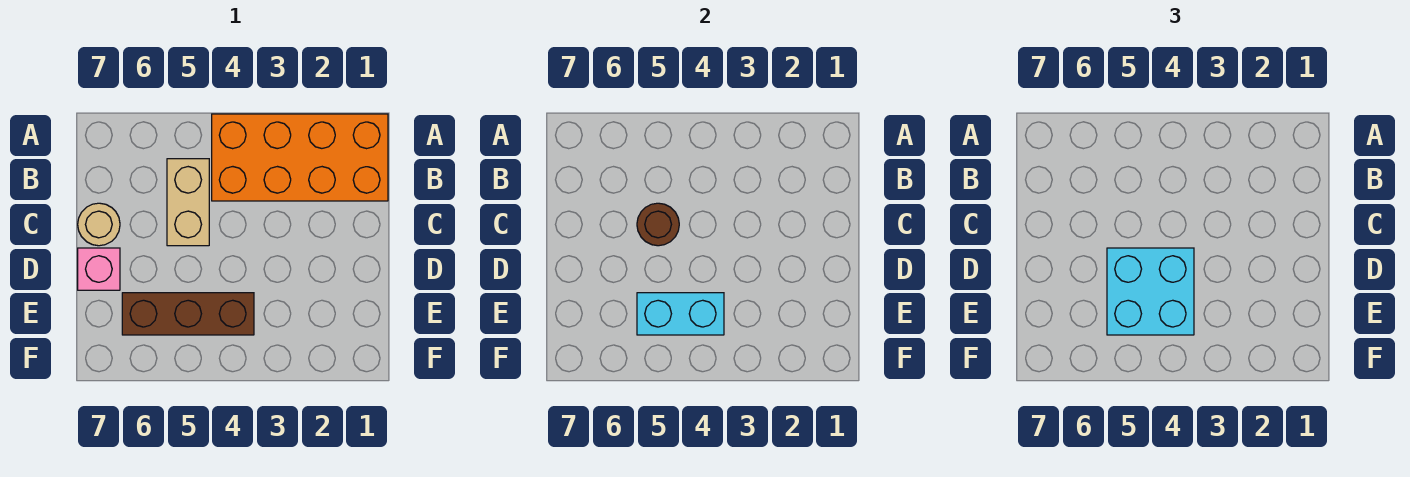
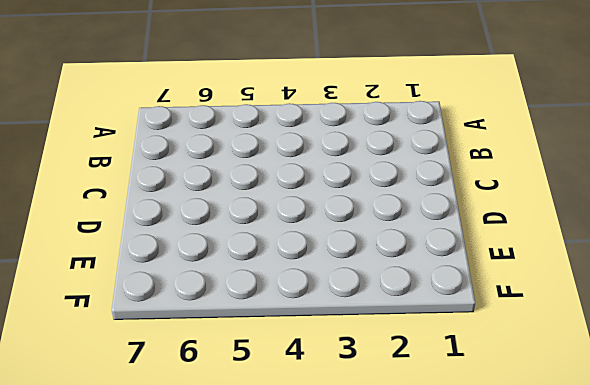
none -> orange brick A1:B4 level 1
none -> tan brick B5:C5 level 1

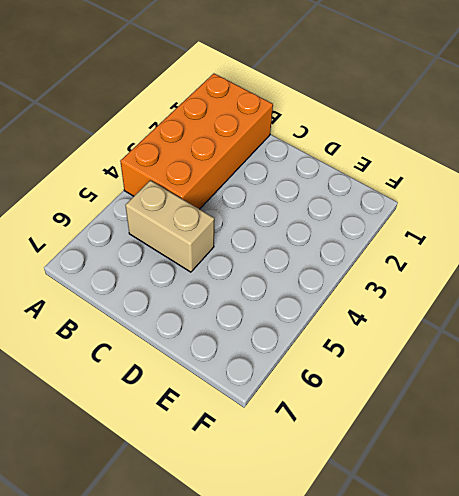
none -> tan round brick C7 level 1
none -> pink brick D7 level 1

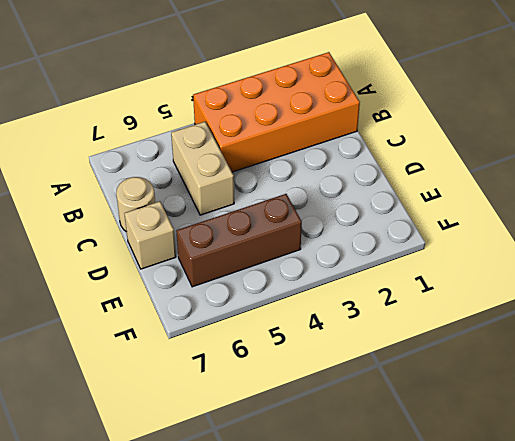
tan brick D7 level 1 -> pink brick D7 level 1
none -> brown round brick C5 level 2
none -> cyan brick E4:E5 level 2

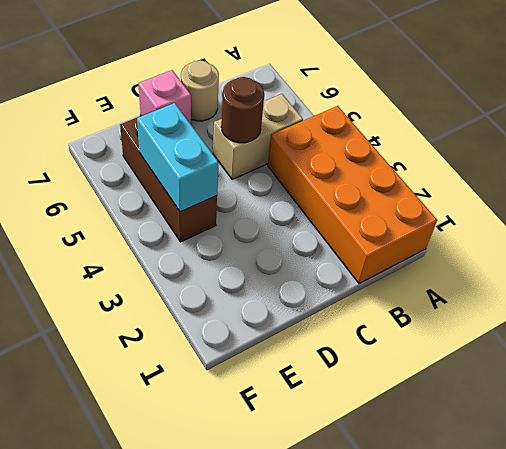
none -> cyan brick D4:E5 level 3

